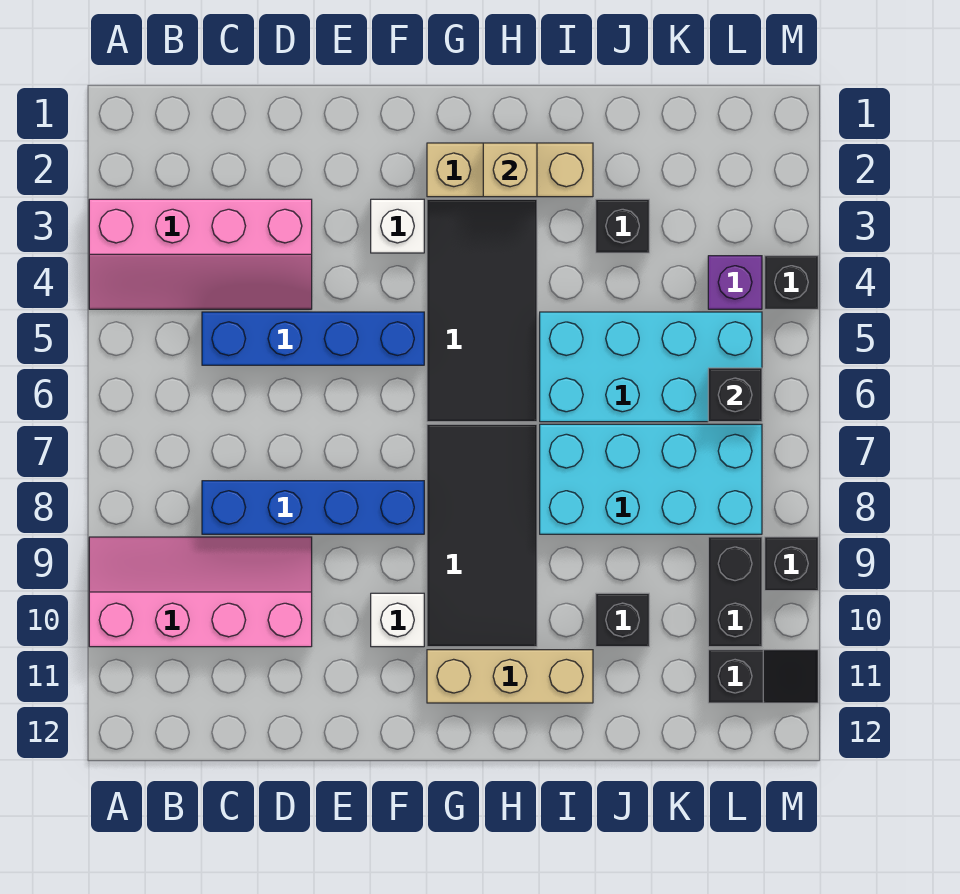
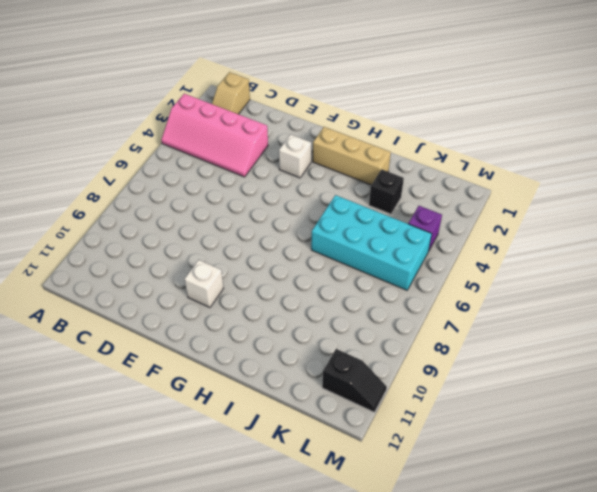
tan slope B1:B2 level 1 top 1 -> none
none -> pink slope A9:D10 level 1 top 10
none -> blue brick C5:F5 level 1
none -> blue brick C8:F8 level 1

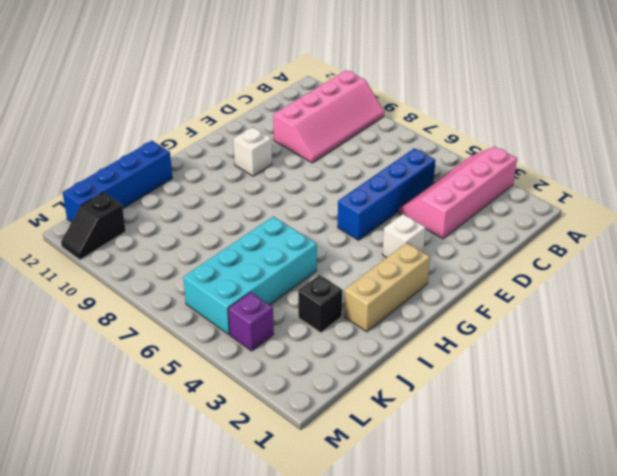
blue brick I12:L12 level 1 -> blue brick C8:F8 level 1
none -> black tile G3:H6 level 1
none -> black tile G7:H10 level 1
none -> tan brick G11:I11 level 1

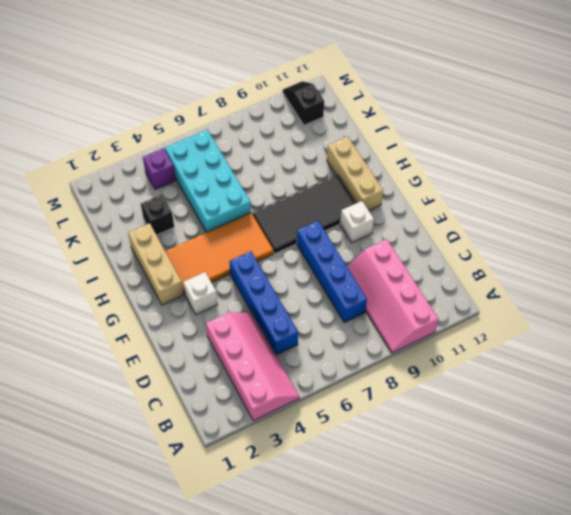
orange tile G3:H6 level 1 -> black tile G3:H6 level 1
none -> cyan brick I7:L8 level 1
none -> black brick J10 level 1
none -> black brick L9:L10 level 1

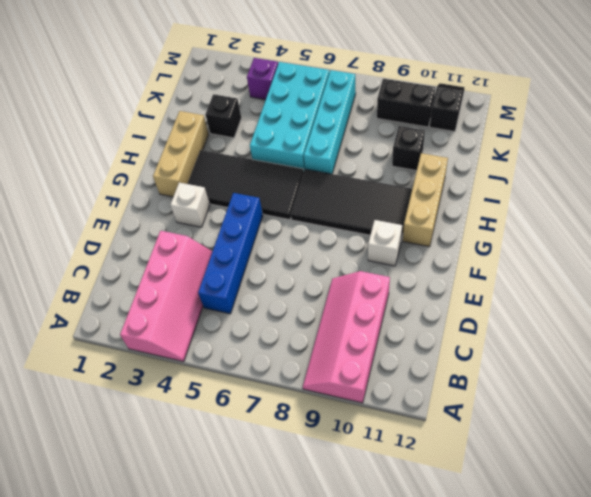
cyan brick I7:L7 level 1 -> cyan brick I7:L8 level 1
none -> blue brick C8:F8 level 1
none -> black brick M4 level 1
none -> black brick M9 level 1

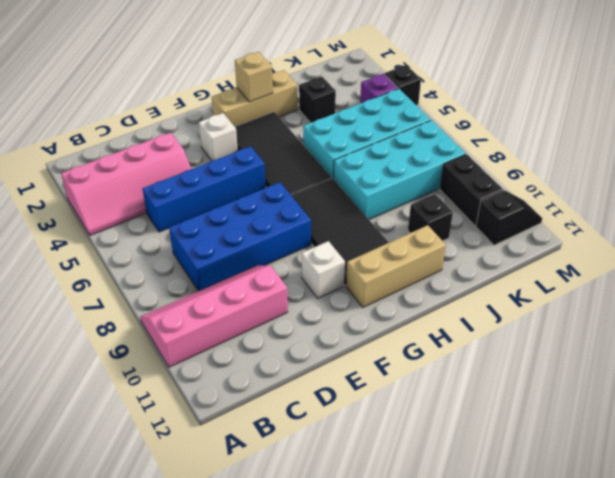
blue brick C7:F8 level 1 -> blue brick C8:F8 level 1
none -> black brick M9 level 1
none -> black brick L6 level 2

